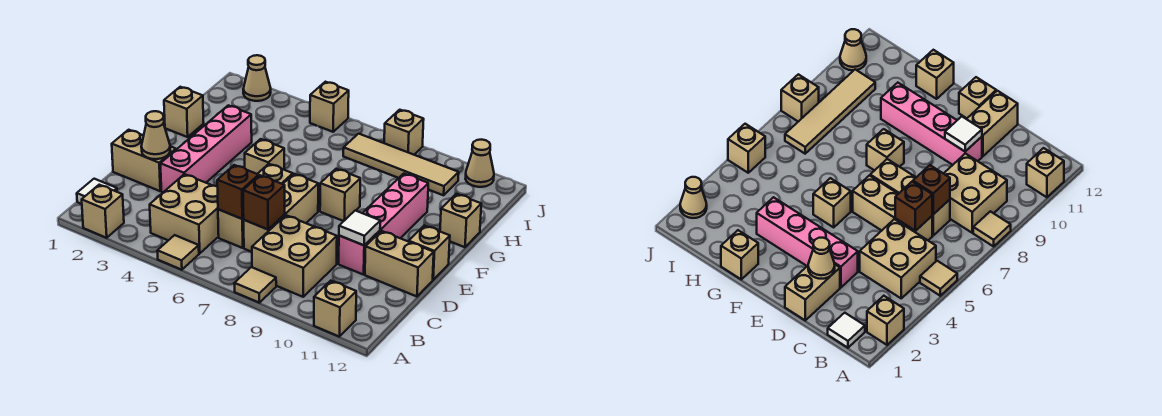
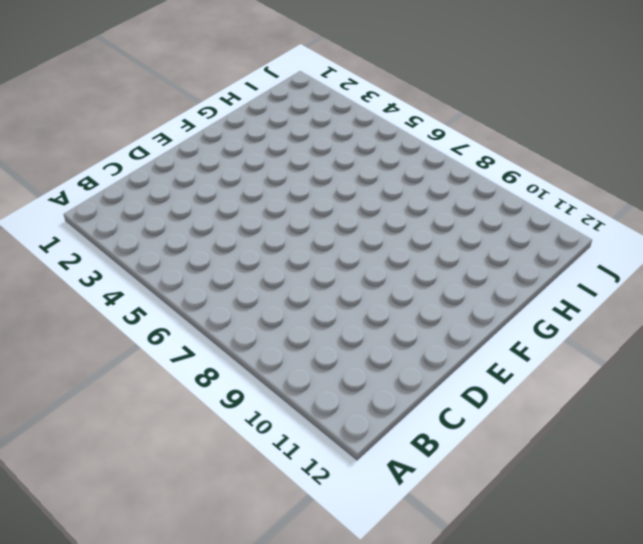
none -> tan brick A2 level 1
none -> tan tile A5 level 1
none -> tan tile A8 level 1

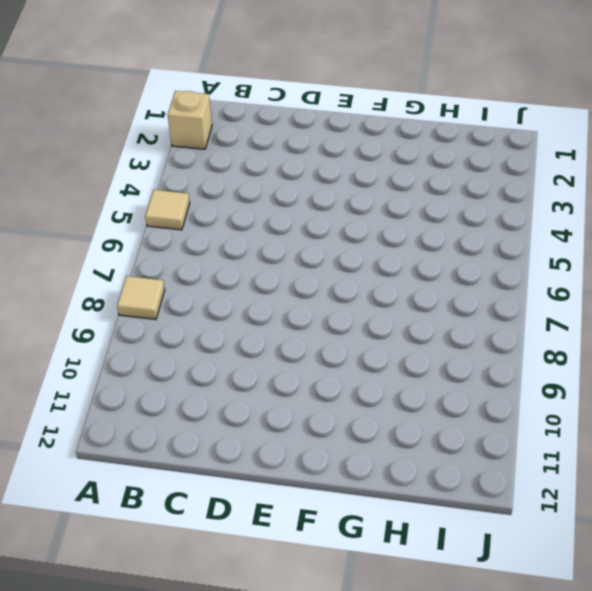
none -> tan brick A11 level 1
none -> white tile B1 level 1
none -> tan brick B4:C5 level 1

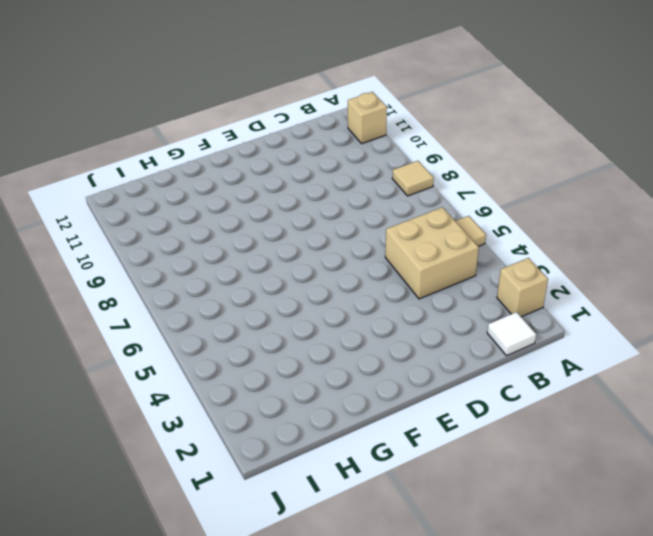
none -> tan brick B8:C9 level 1
none -> tan brick C6:E6 level 1
none -> tan brick C7:E7 level 1

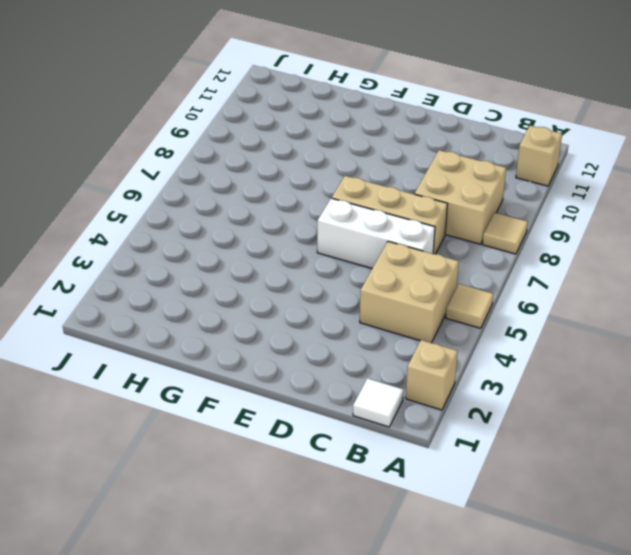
white brick C6:E6 level 1 -> tan brick C6:E6 level 1
none -> tan brick D1:D2 level 1
none -> pink brick D3:G3 level 1
none -> pink brick D10:G10 level 1

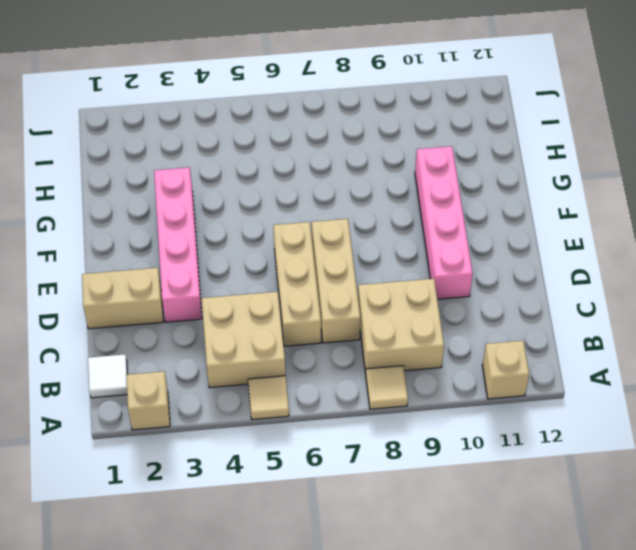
none -> tan brick D11:D12 level 1
none -> tan brick E12 level 1
none -> tan brick F5 level 1

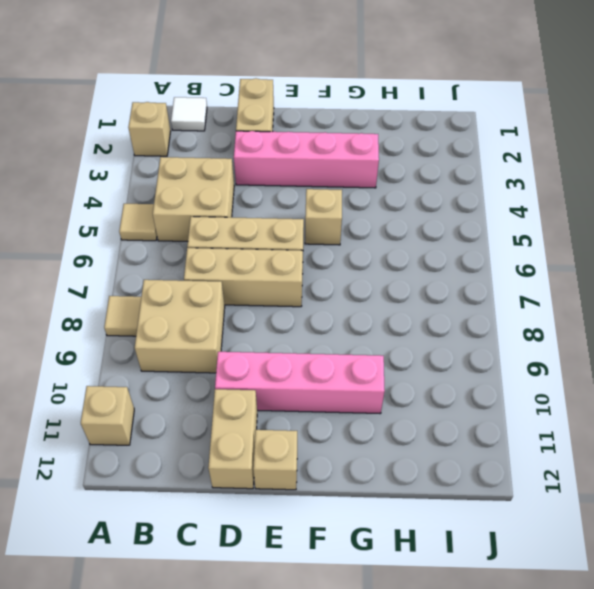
none -> tan brick F8 level 1
none -> tan brick G1 level 1
none -> tan brick G12 level 1

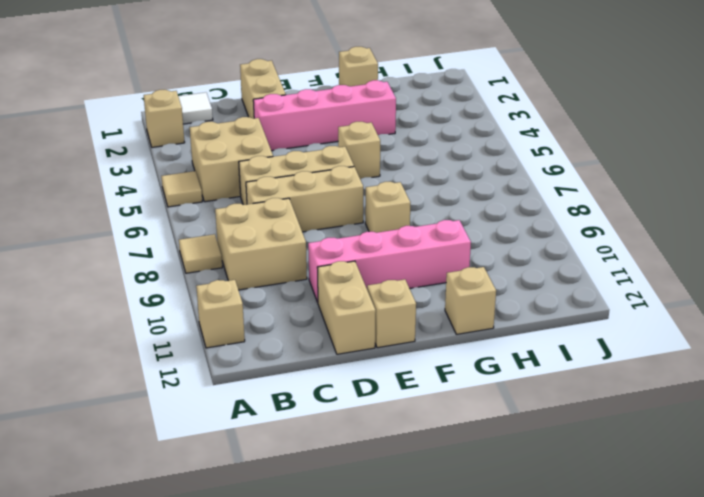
none -> tan tile I7:I10 level 1
none -> tan cone J2 level 1
none -> tan brick J5 level 1

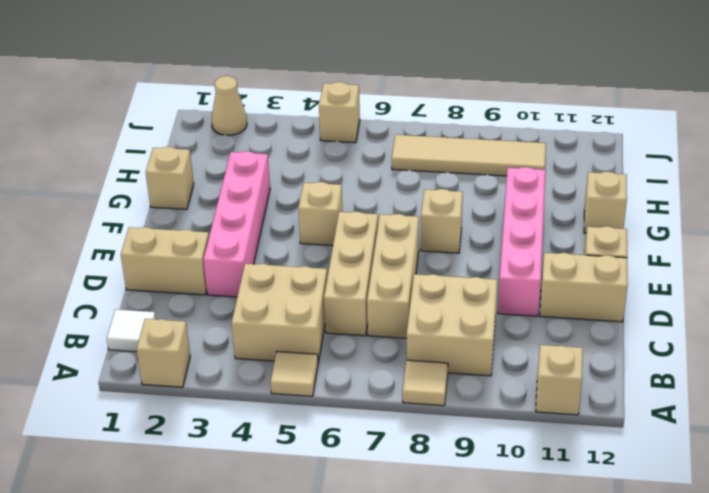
none -> tan brick J8 level 1
none -> tan cone J11 level 1
none -> brown brick C6 level 2

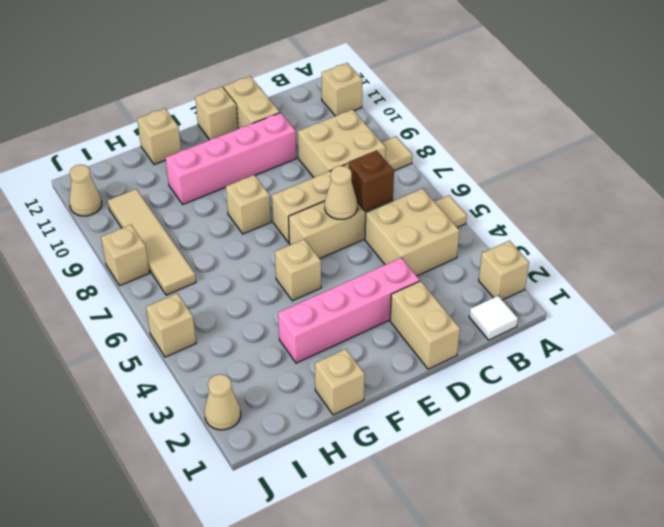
tan cone D6 level 2 -> tan cone D2 level 2
none -> brown brick C7 level 2
none -> white tile D10 level 2

